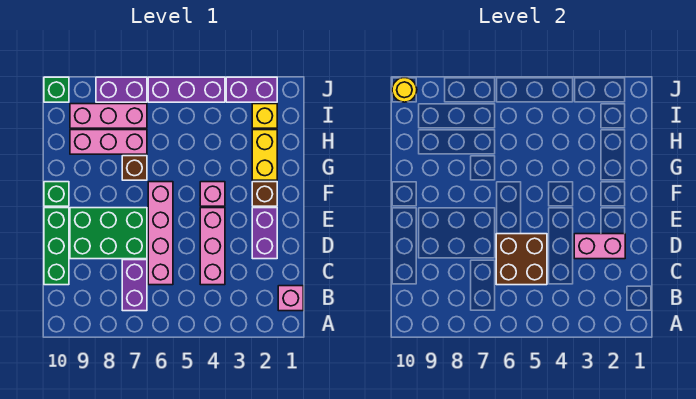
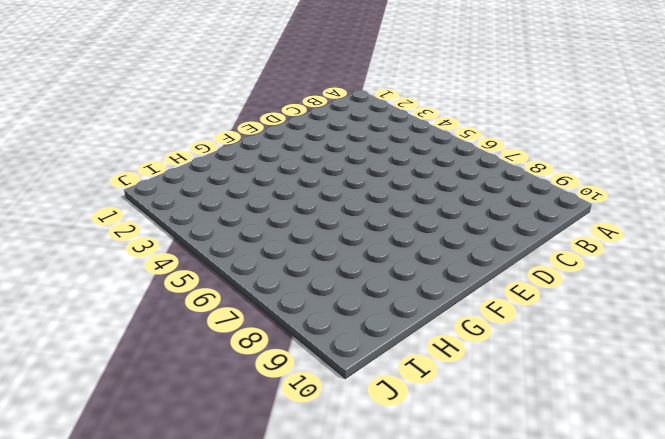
none -> pink brick B1 level 1
none -> purple brick B7:C7 level 1
none -> pink brick C4:E4 level 1

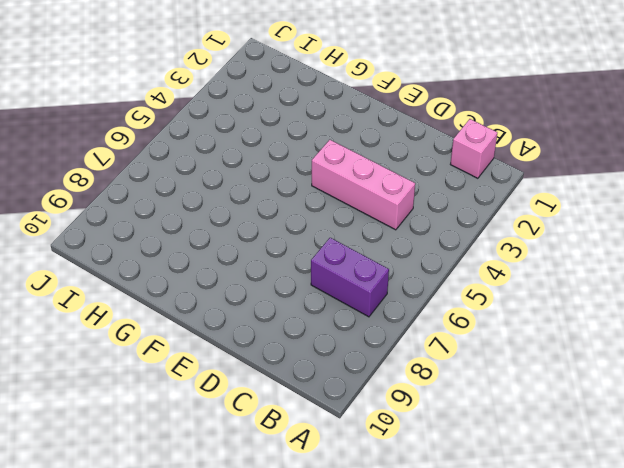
none -> pink brick C6:F6 level 1
none -> green brick C10:E10 level 1
none -> purple brick D2:E2 level 1

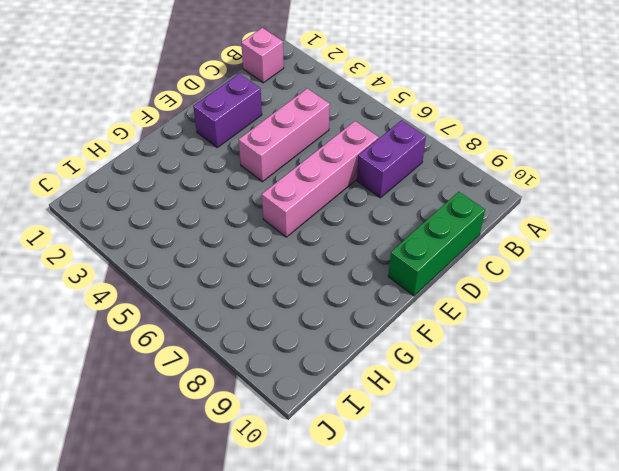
none -> green brick D7:E9 level 1
none -> brown brick F2 level 1
none -> pink brick F4 level 1

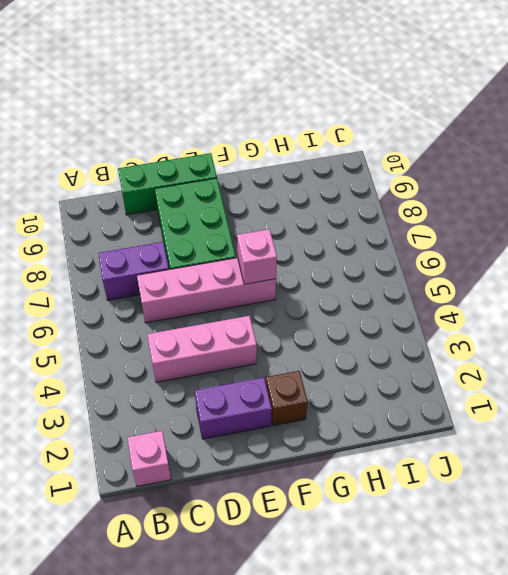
pink brick F6 level 2 -> pink brick F4 level 1
none -> green brick F10 level 1
none -> yellow brick G2:H2 level 1
none -> brown brick G7 level 1

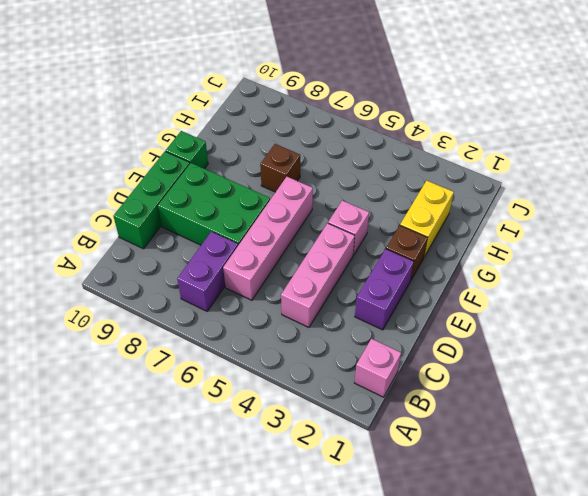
none -> pink brick H7:H9 level 1
none -> yellow brick I2 level 1
none -> pink brick I7:I9 level 1

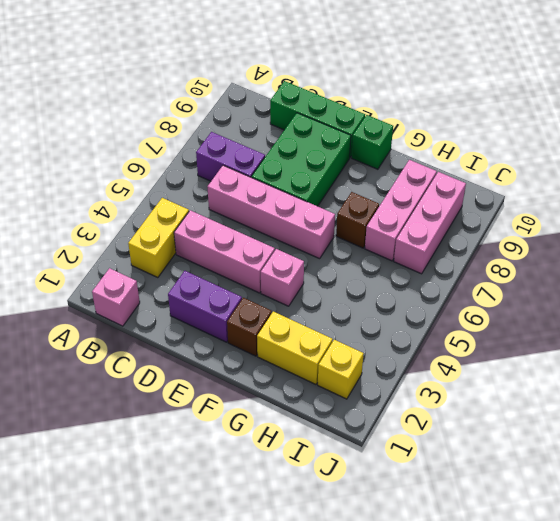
yellow brick B3:B4 level 1 -> none
none -> purple brick J2:J3 level 1
none -> purple brick J4:J6 level 1
none -> purple brick J7:J8 level 1

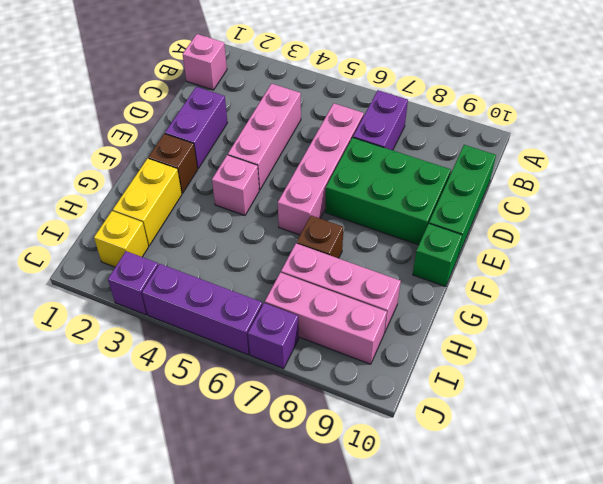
purple brick J3 level 1 -> purple brick J2:J3 level 1
purple brick J7 level 1 -> purple brick J7:J8 level 1
none -> green brick J10 level 1
none -> brown brick C5:D6 level 2
none -> pink brick D2:D3 level 2

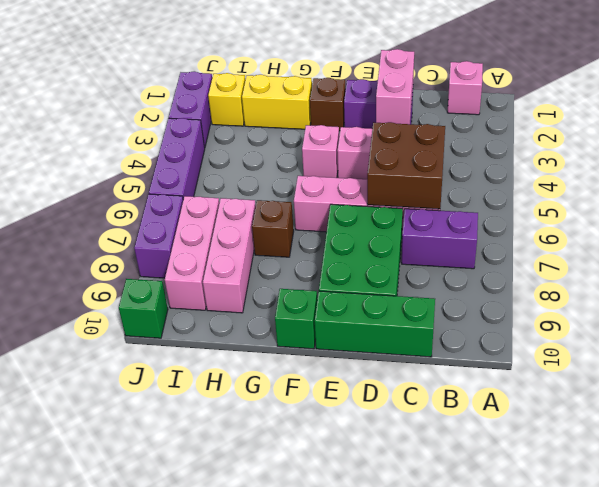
none -> yellow round brick J10 level 2

